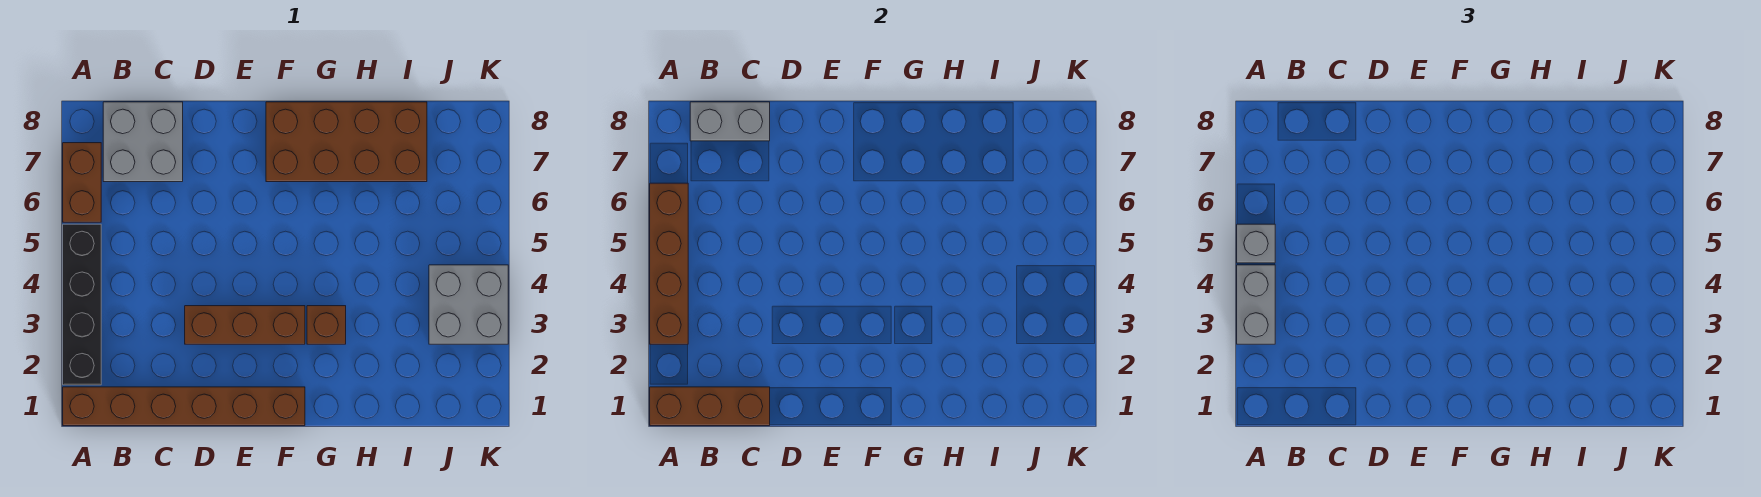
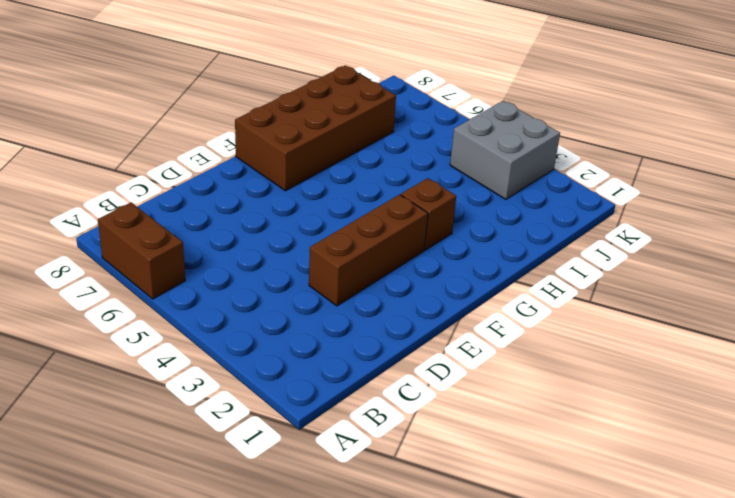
none -> brown brick A1:F1 level 1
none -> black brick A2:A5 level 1
none -> grey brick B7:C8 level 1

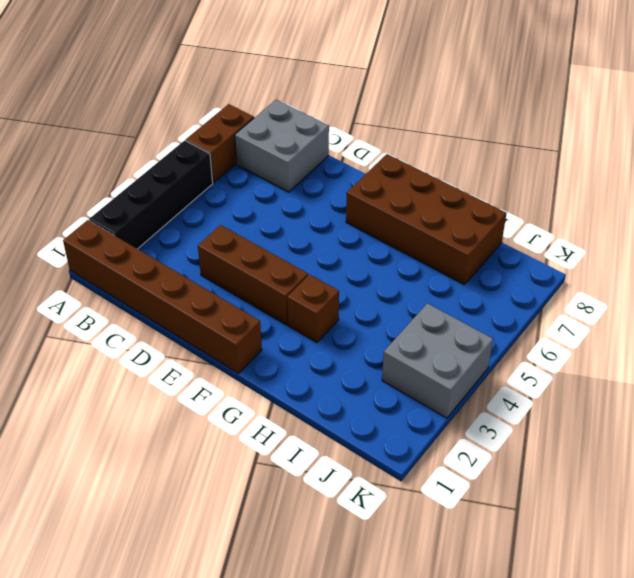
none -> brown brick A1:C1 level 2
none -> brown brick A3:A6 level 2
none -> grey brick B8:C8 level 2

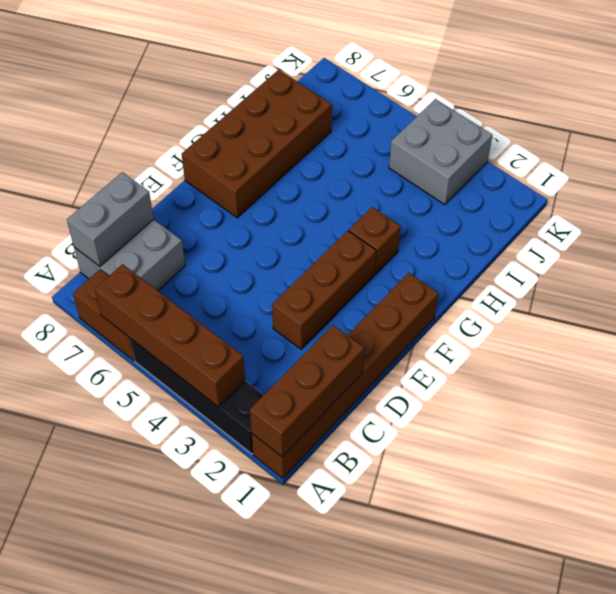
none -> grey brick A3:A4 level 3
none -> grey brick A5 level 3

